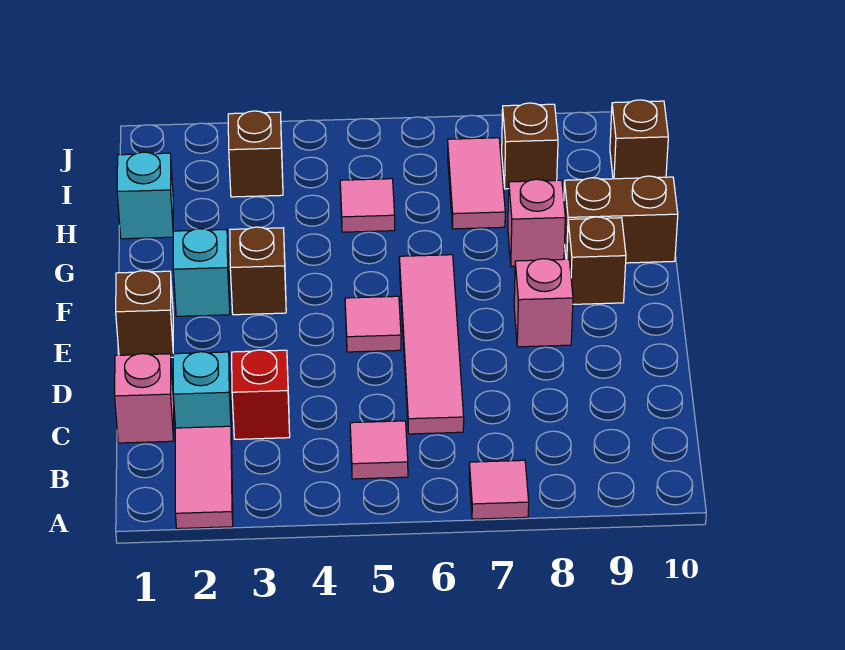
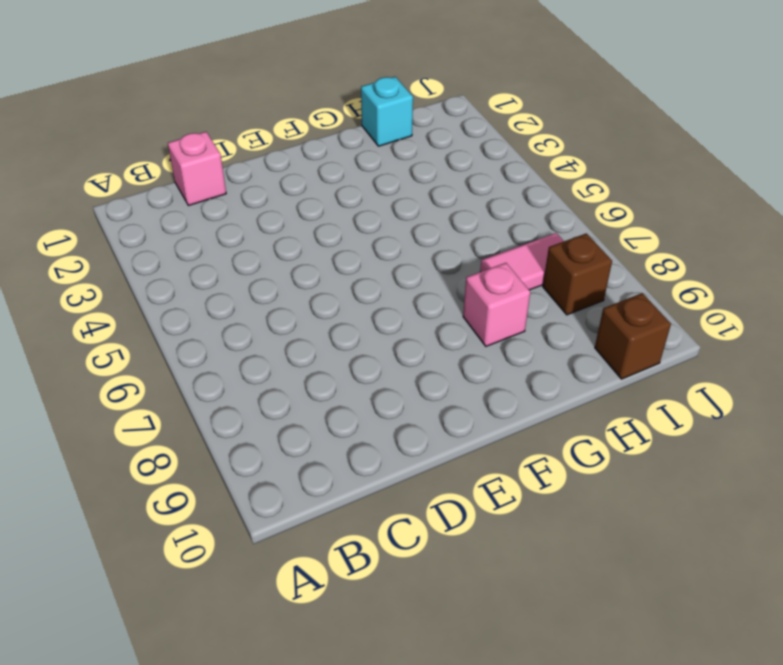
none -> pink tile A2:B2 level 1
none -> pink tile A7 level 1
none -> pink tile B5 level 1

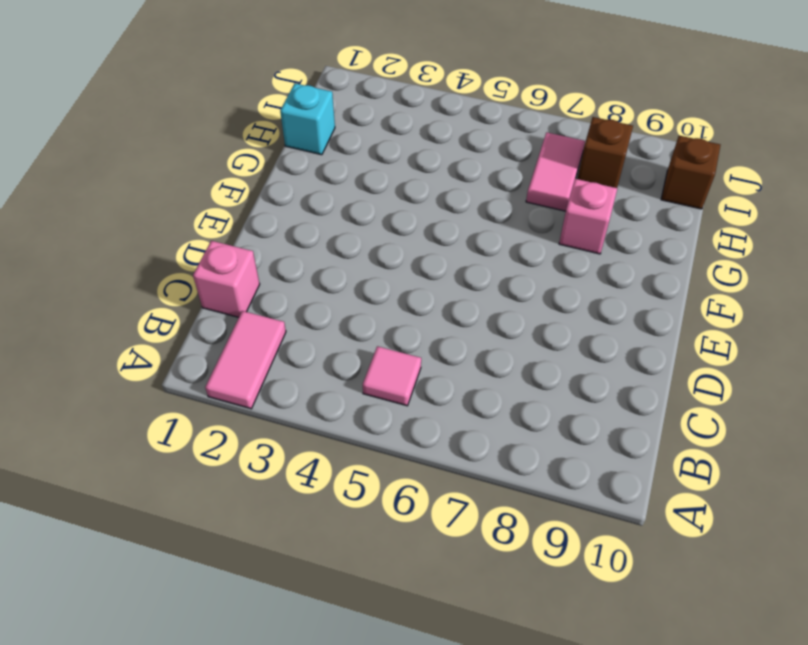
none -> pink tile A7 level 1
none -> cyan brick C2 level 1
none -> red brick C3 level 1

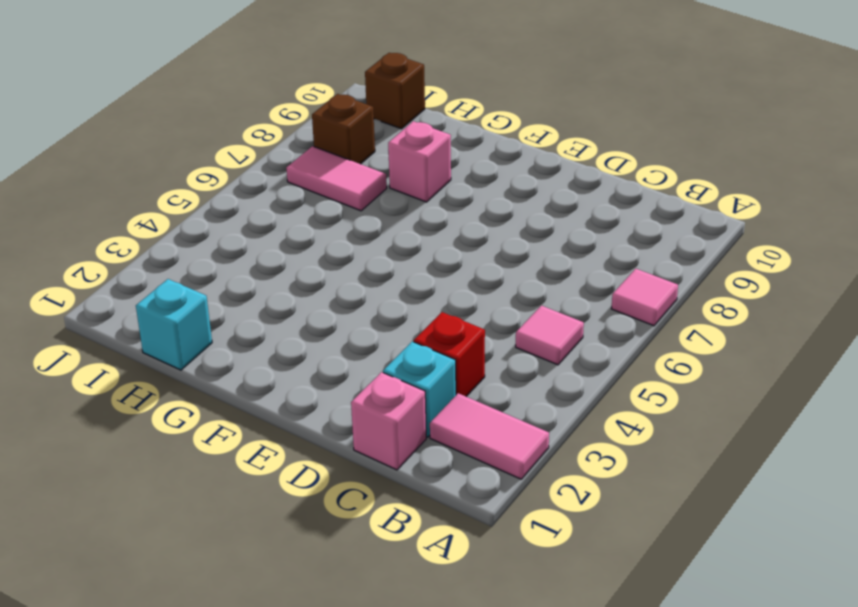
none -> pink tile C6:F6 level 1
none -> brown brick E1 level 1
none -> pink tile E5 level 1

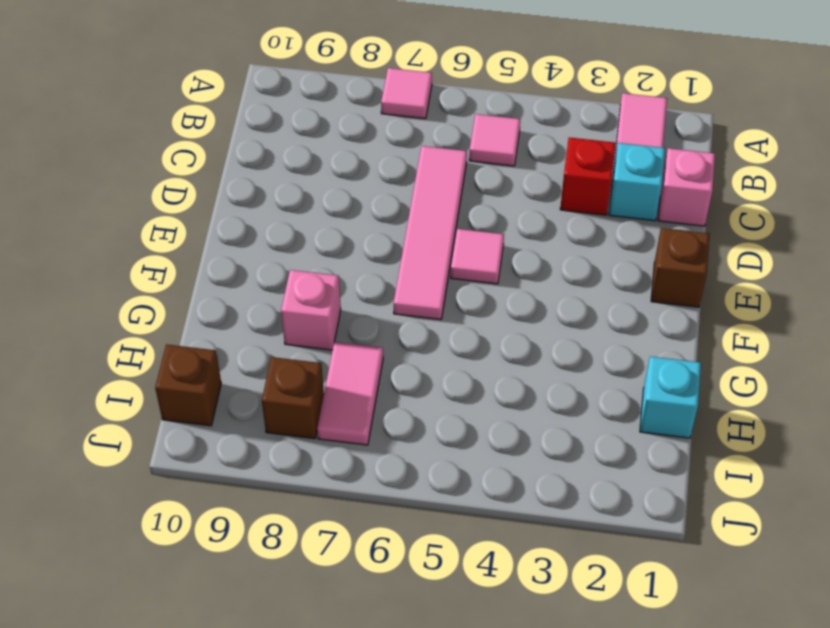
none -> pink brick E8 level 1
none -> cyan brick F2 level 1
none -> brown brick F3 level 1

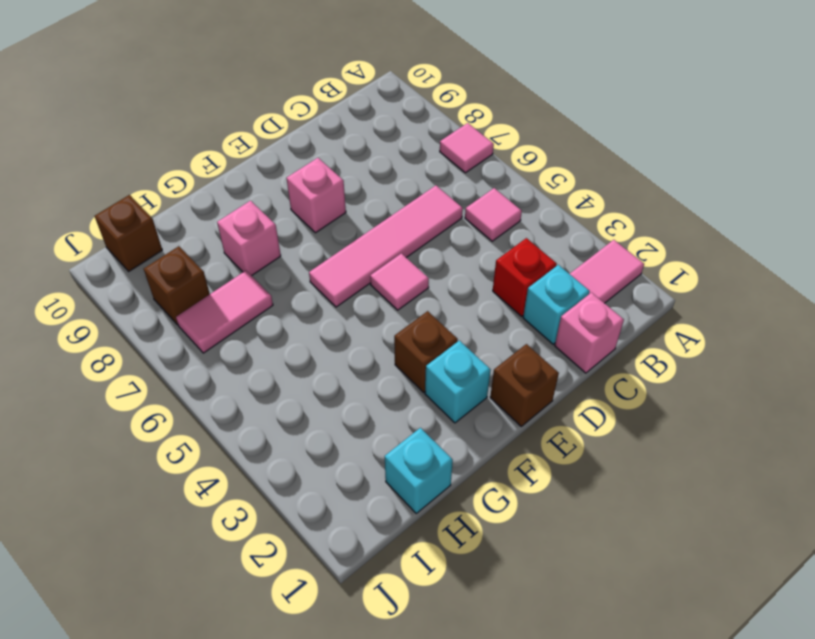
none -> brown brick F9 level 1
none -> brown brick G9:G10 level 1
none -> pink tile H5 level 1

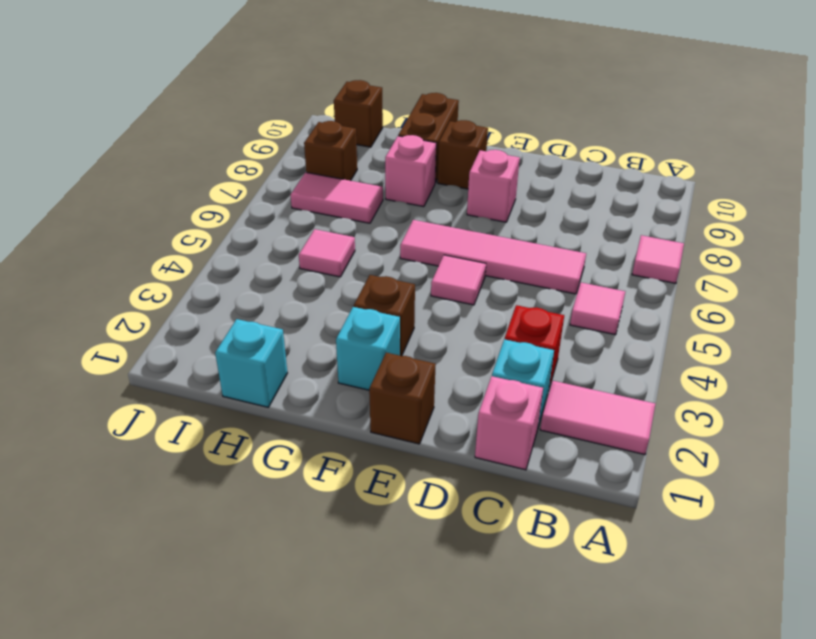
none -> brown brick I3 level 1

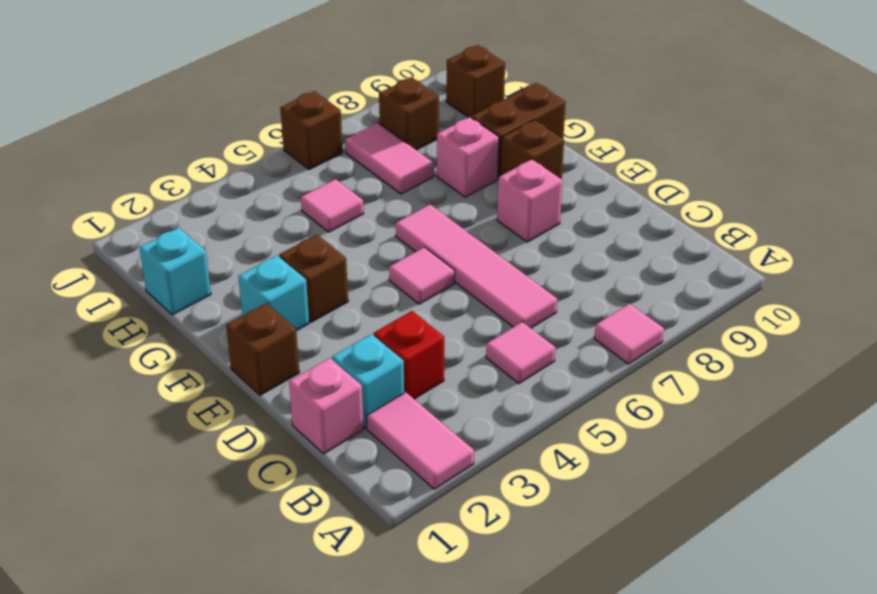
brown brick J6 level 1 -> brown brick I3 level 1

